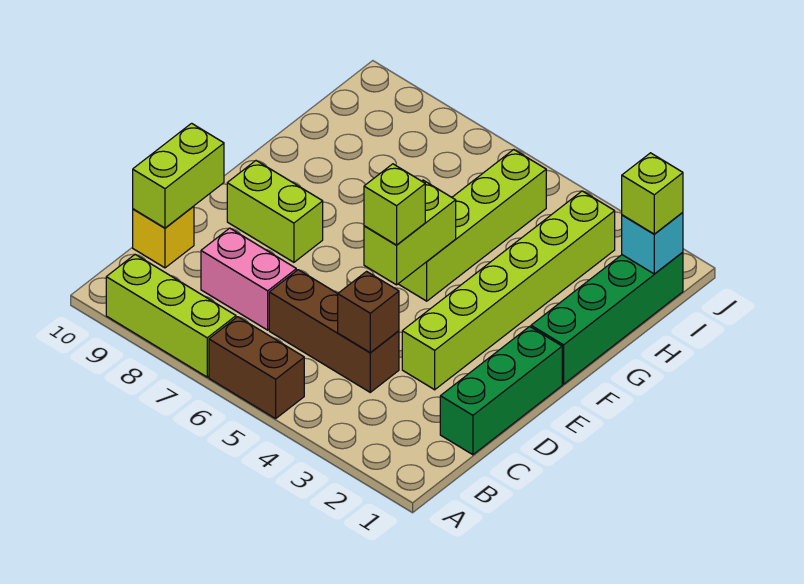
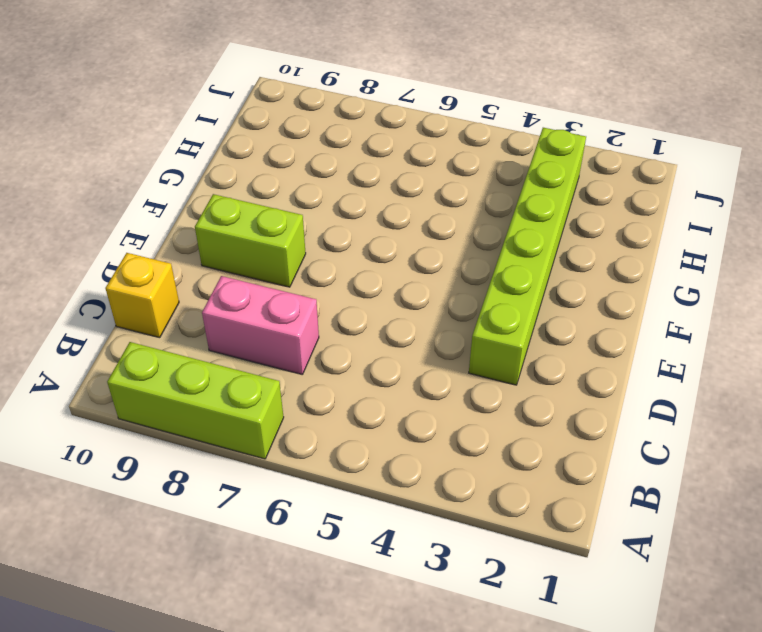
none -> brown brick A5:A6 level 1
none -> green brick C1:E1 level 1
none -> brown brick C4:C6 level 1

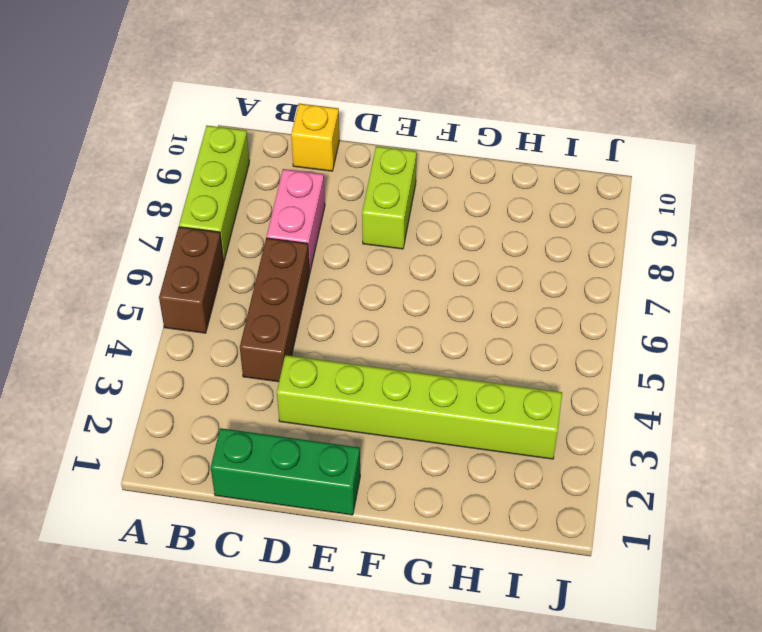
none -> green brick F1:I1 level 1
none -> lime brick F5:I5 level 1
none -> brown brick C4 level 2

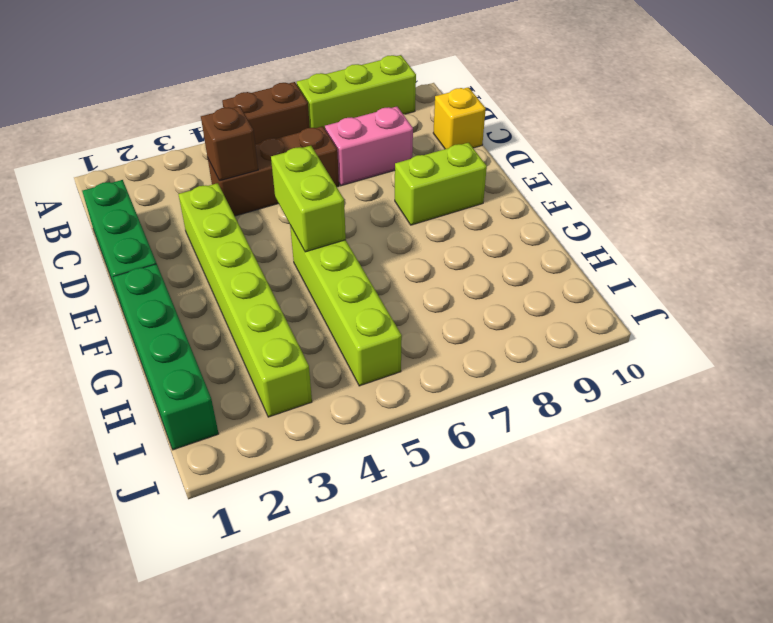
none -> lime brick C10:D10 level 2
none -> cyan brick I1 level 2
none -> lime brick E5 level 3

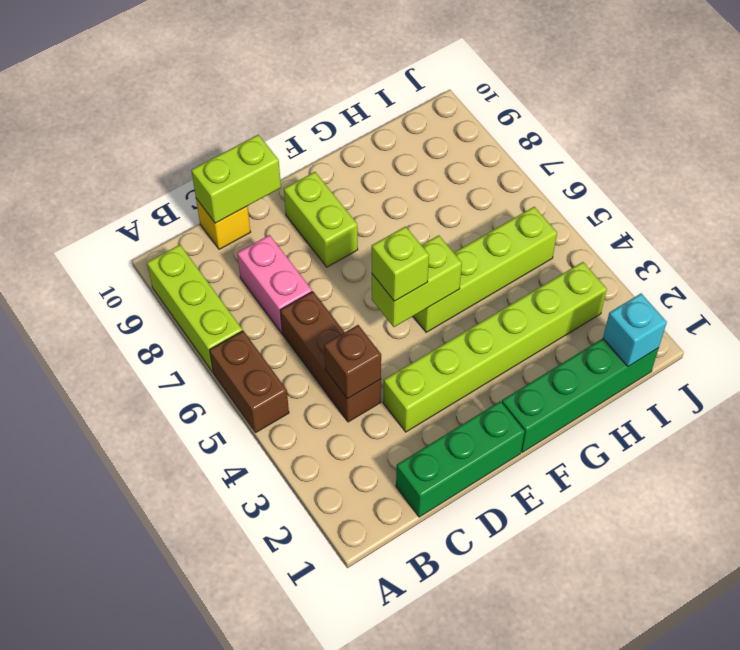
none -> lime brick I1 level 3

